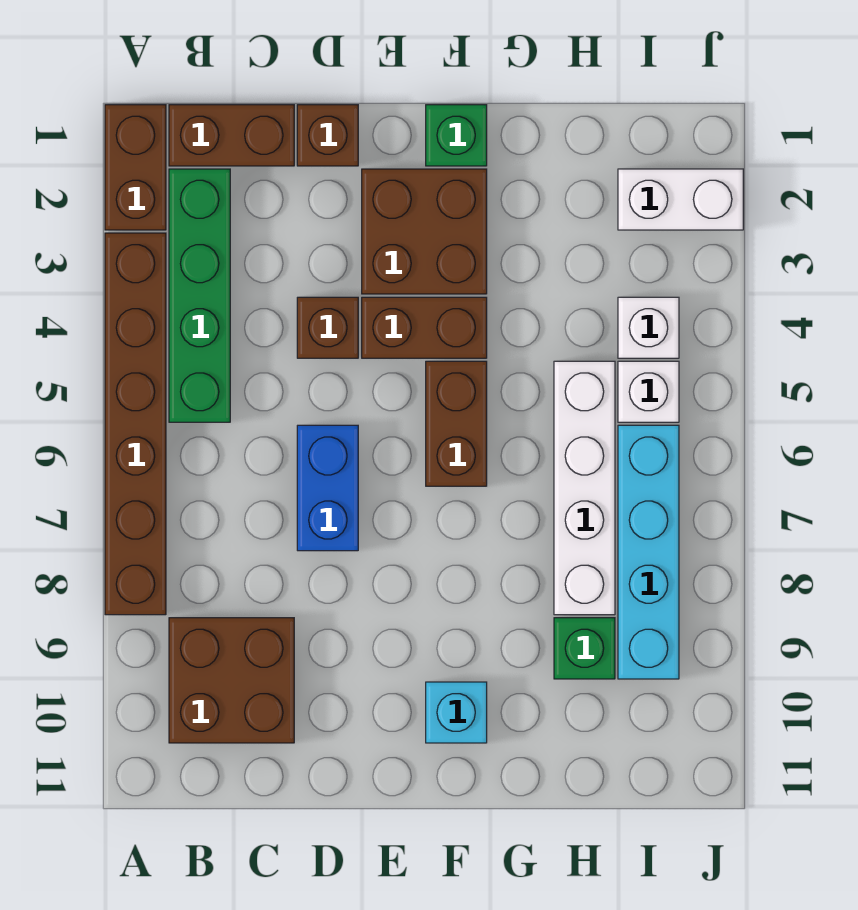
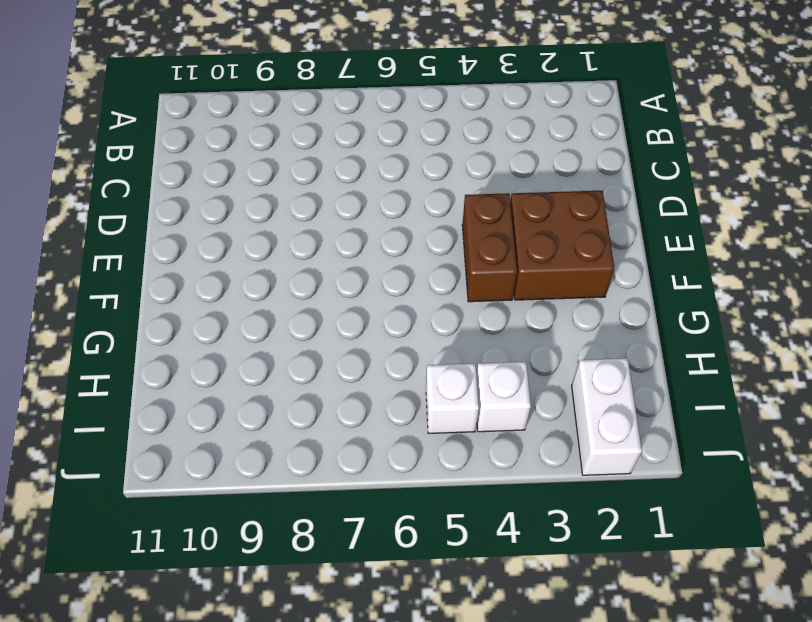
none -> brown brick A1:A2 level 1
none -> brown brick A3:A8 level 1
none -> brown brick B1:C1 level 1

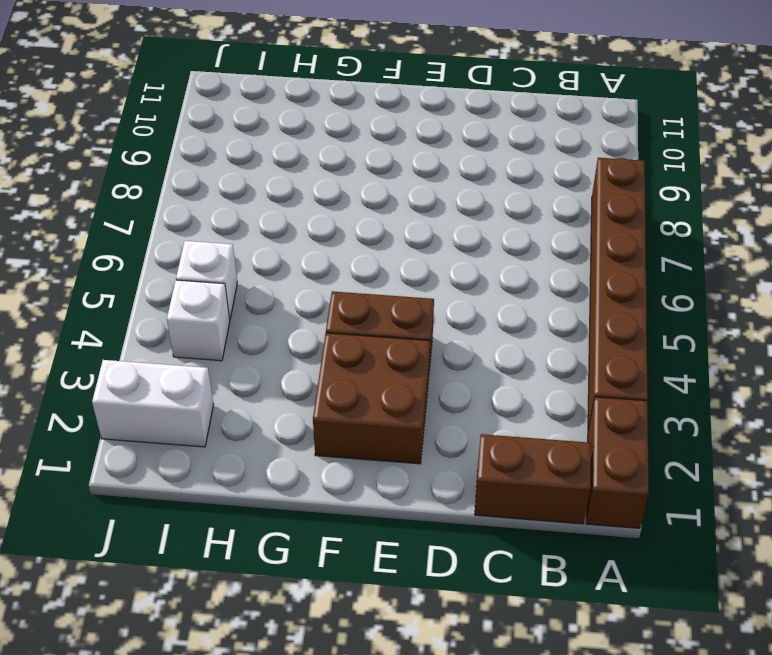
none -> green brick B2:B5 level 1
none -> brown brick B9:C10 level 1
none -> brown brick D1 level 1

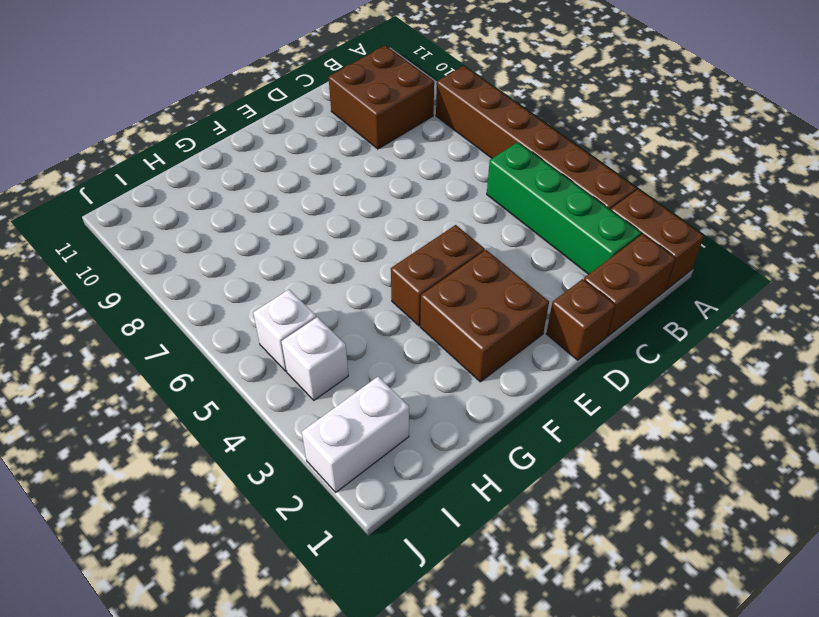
none -> brown brick D4 level 1
none -> blue brick D6:D7 level 1
none -> green brick F1 level 1

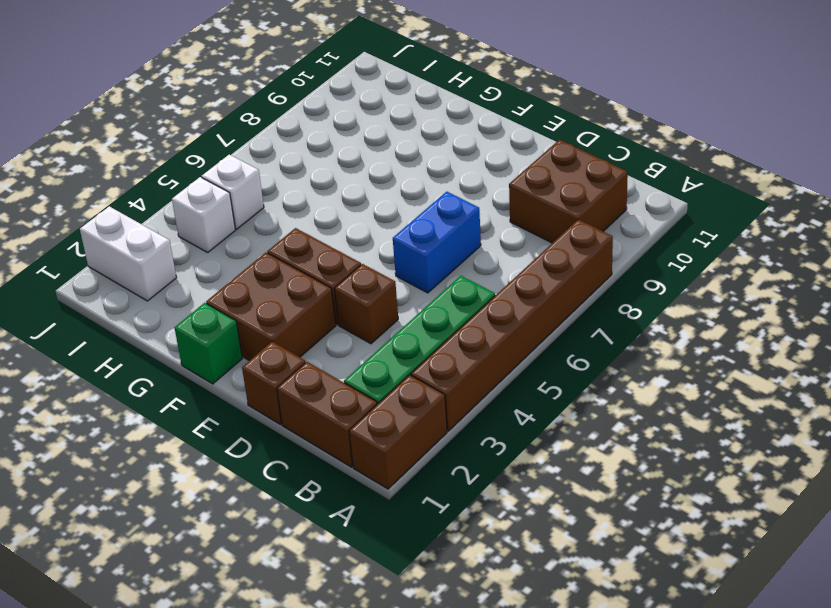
none -> brown brick F5:F6 level 1
none -> cyan brick F10 level 1
none -> white brick H5:H8 level 1

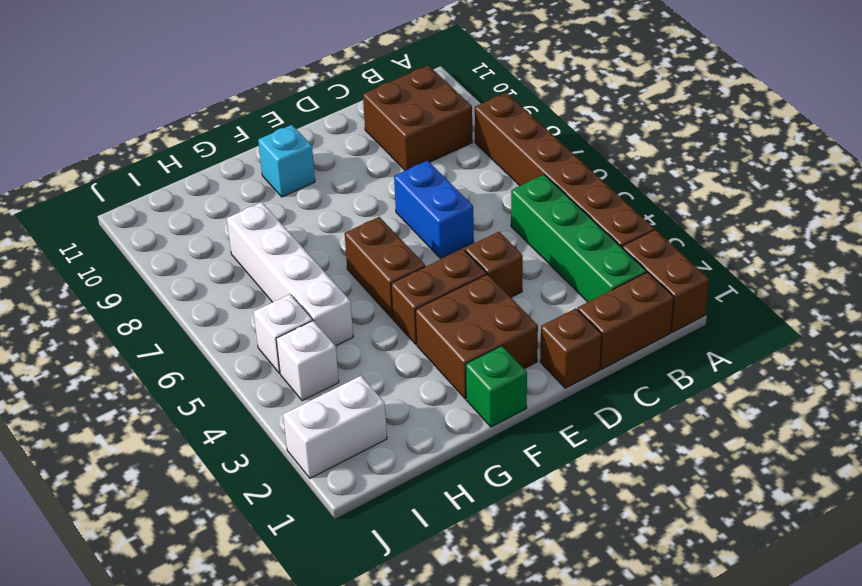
none -> green brick H9 level 1
none -> cyan brick I6:I9 level 1

